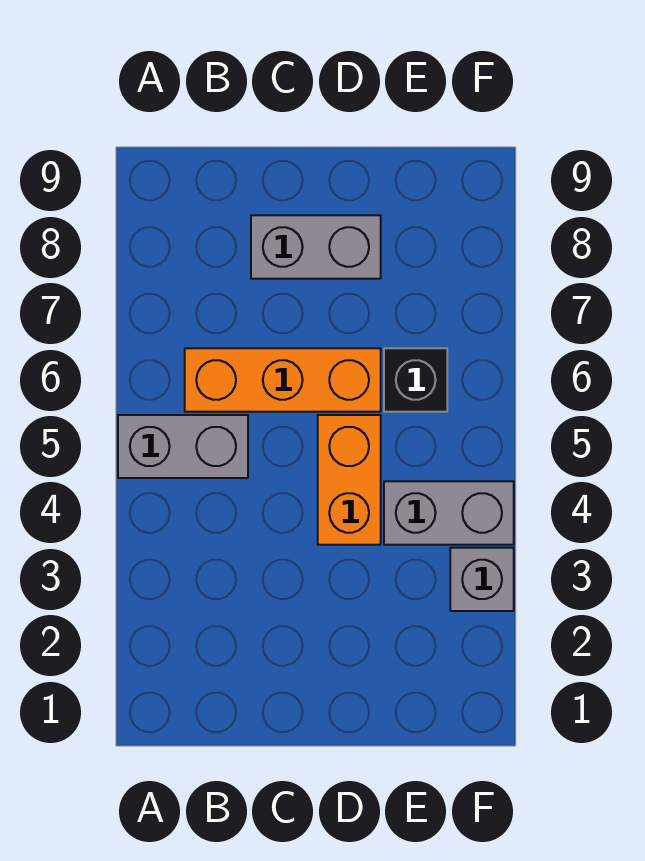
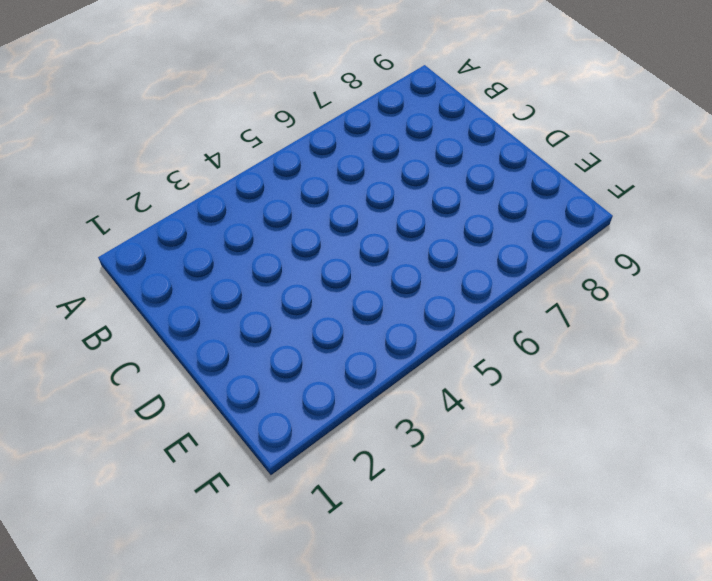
none -> grey brick A5:B5 level 1
none -> orange brick B6:D6 level 1

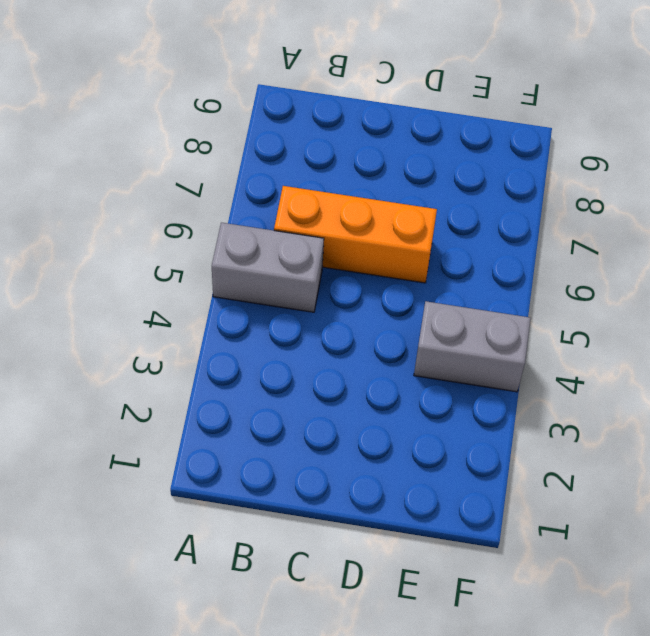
none -> grey brick C8:D8 level 1
none -> orange brick D4:D5 level 1

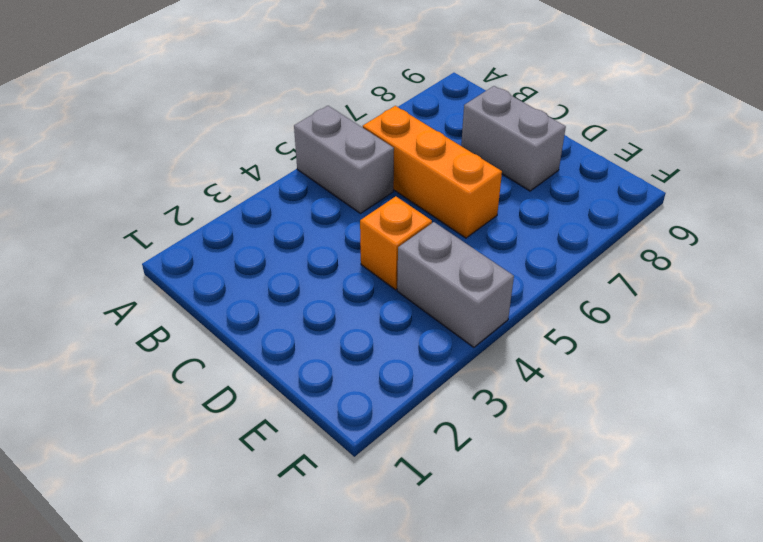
orange brick D4 level 1 -> orange brick D4:D5 level 1
none -> black brick E6 level 1
none -> grey brick F3 level 1

